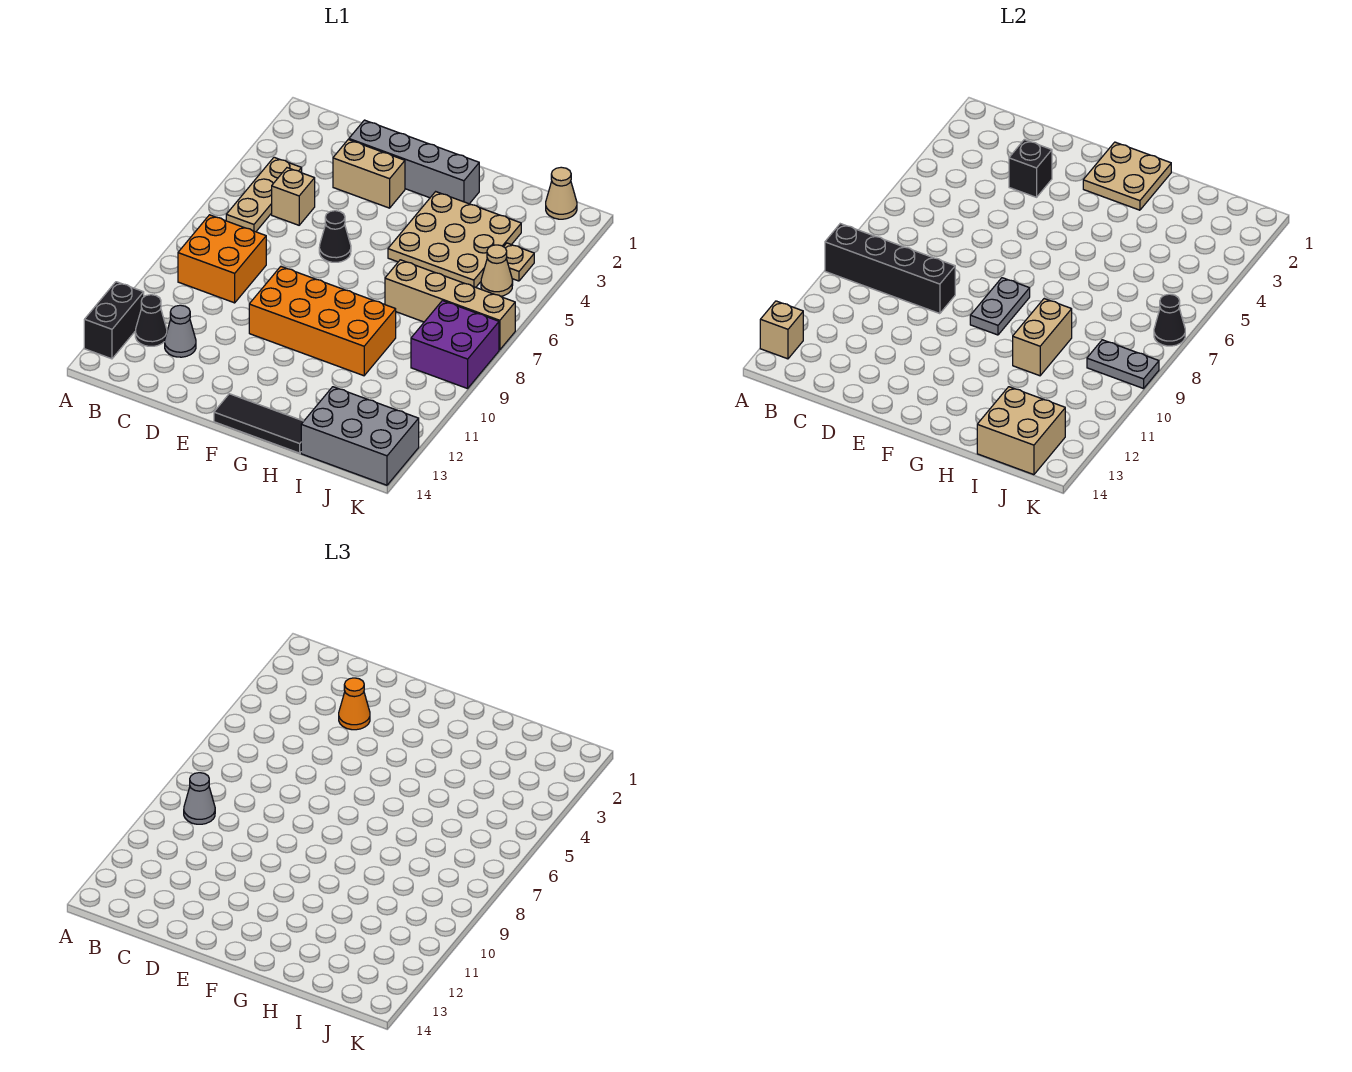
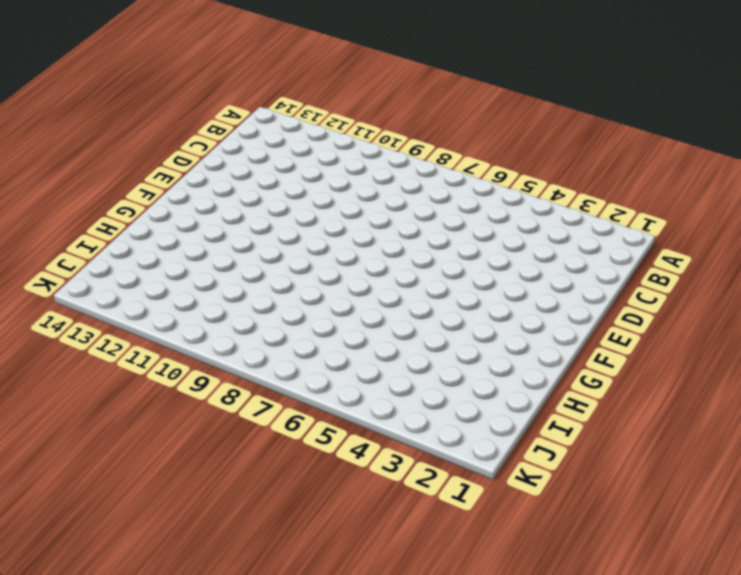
none -> black brick A12:A13 level 1
none -> tan plate B4:B6 level 1
none -> orange brick B8:C9 level 1

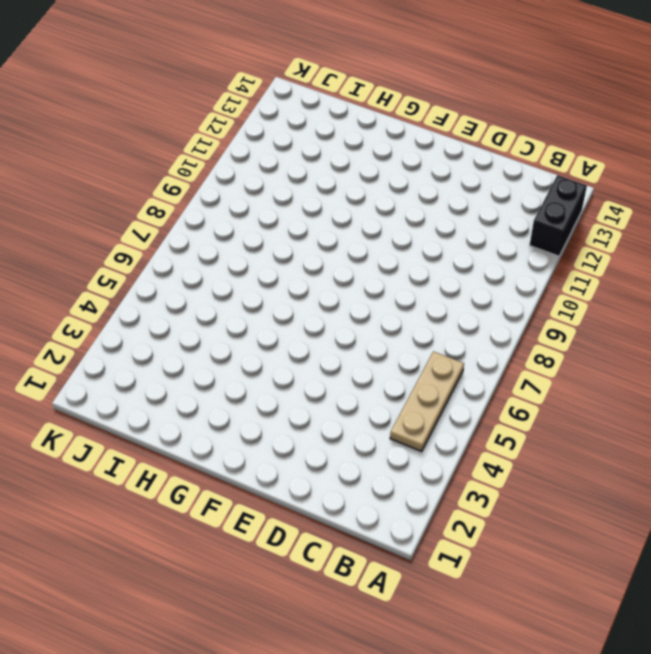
none -> orange brick B8:C9 level 1
none -> black cone B12 level 1
none -> tan brick C5 level 1

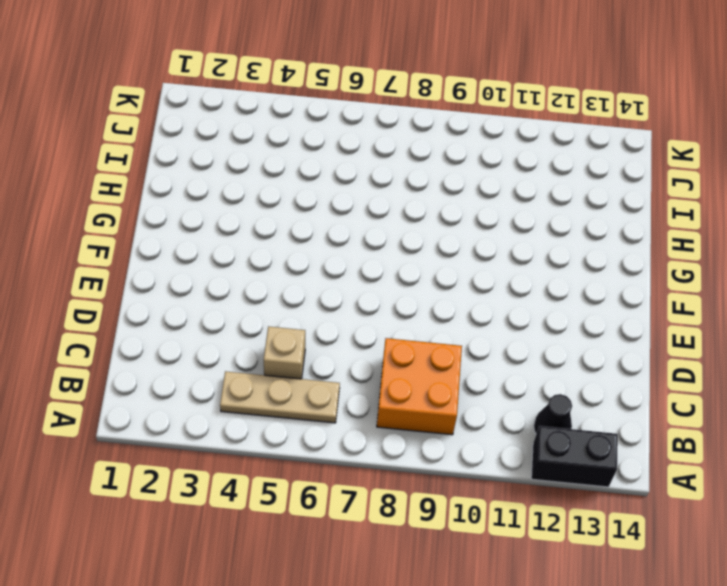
none -> grey cone C12 level 1
none -> grey brick D2:G2 level 1
none -> tan brick D3:E3 level 1

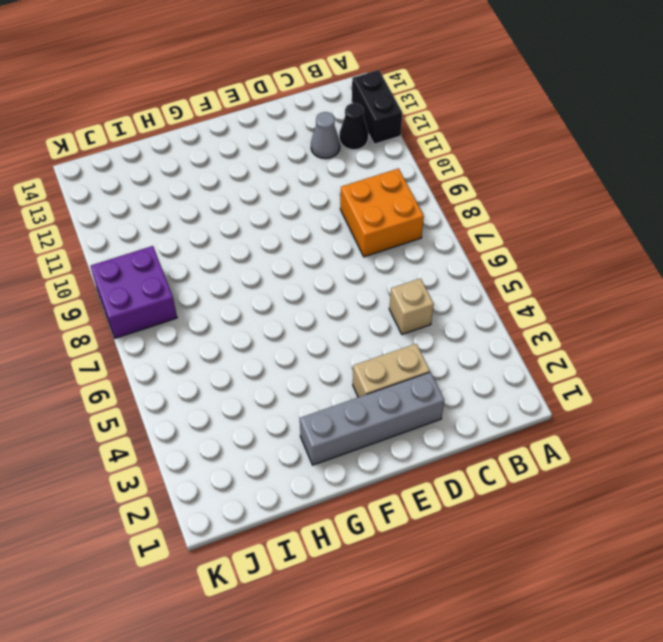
none -> tan plate B4:B6 level 1
none -> black cone E6 level 1
none -> orange brick E9:H10 level 1

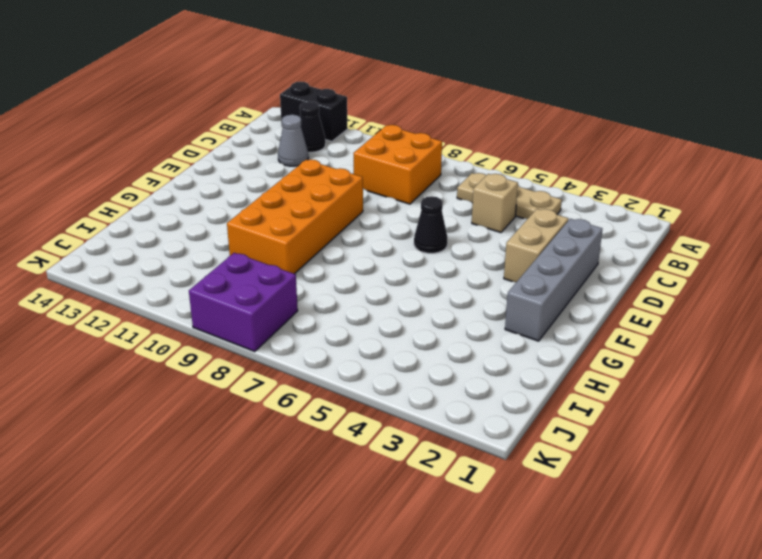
none -> black tile F14:H14 level 1
none -> tan plate G3:I5 level 1
none -> tan brick H7:K7 level 1

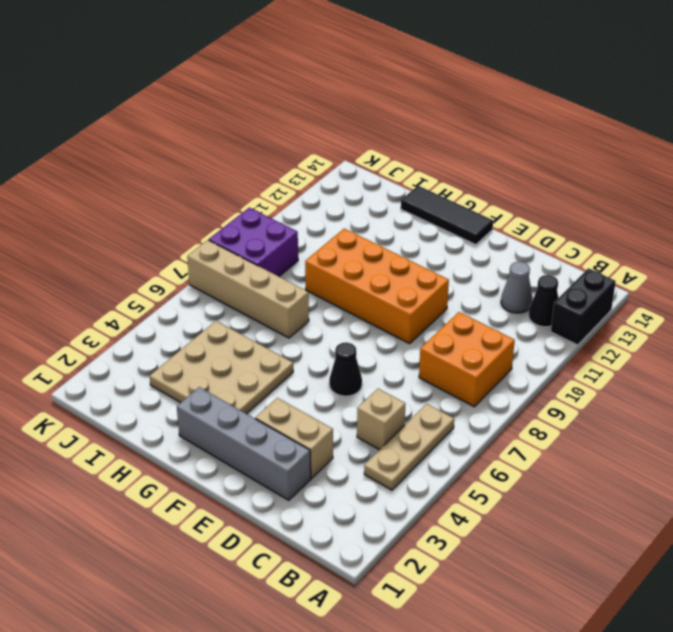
none -> grey brick I13:K14 level 1
none -> tan cone J1 level 1
none -> tan plate J4 level 1

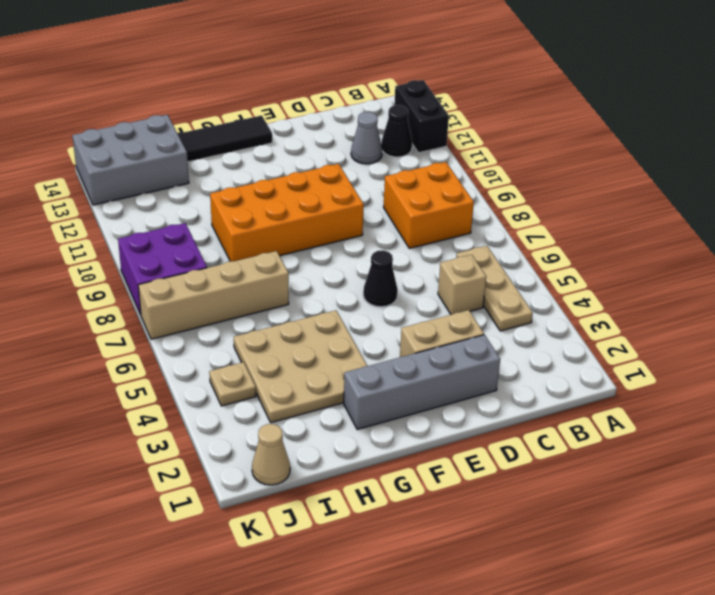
none -> tan cone J5 level 1
none -> black brick A9:D9 level 2
none -> tan brick A13 level 2

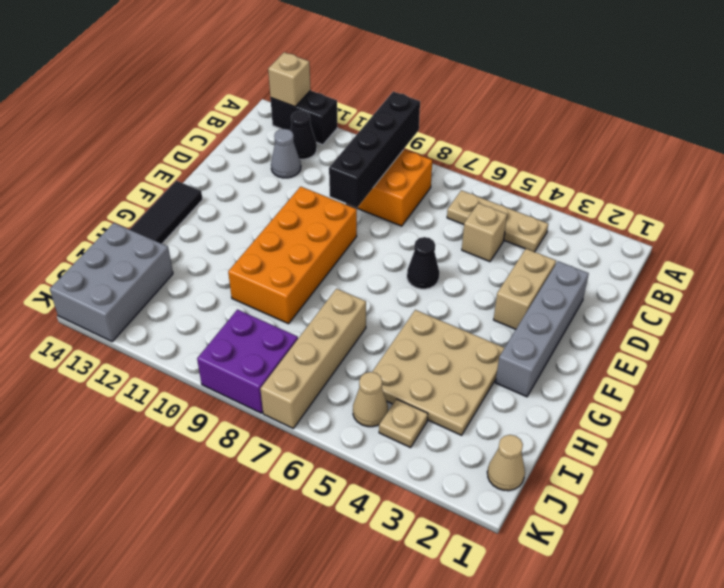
none -> black brick D3 level 2
none -> tan plate F1:G2 level 2
none -> grey plate F8:F9 level 2

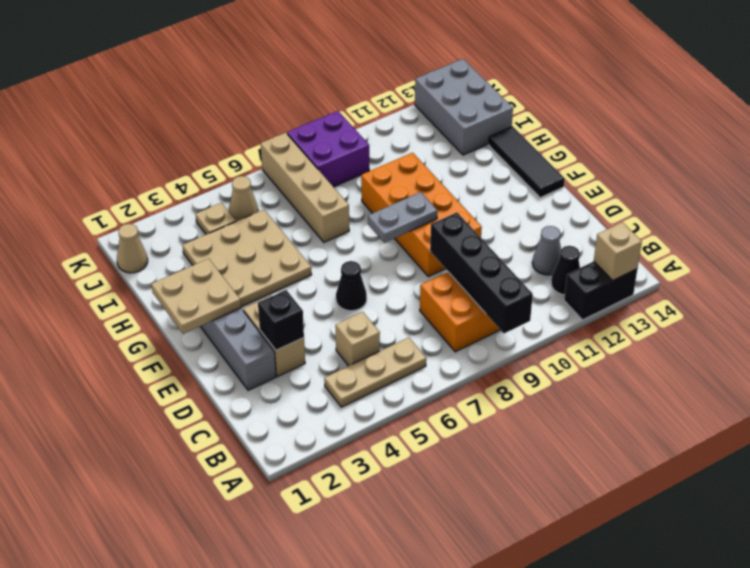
none -> tan brick H9:H10 level 2
none -> tan brick I13:J14 level 2
none -> grey plate J9:K9 level 2

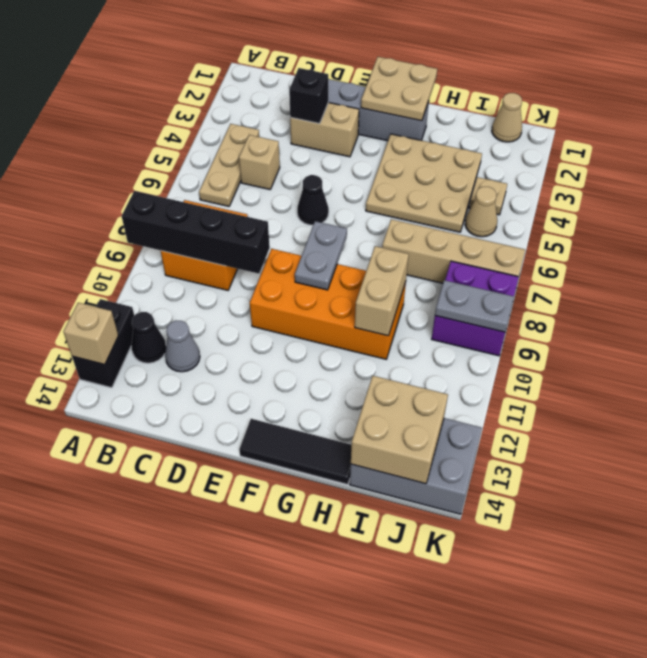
none -> black cone K7 level 2
none -> grey cone B9 level 3
none -> orange cone D3 level 3

